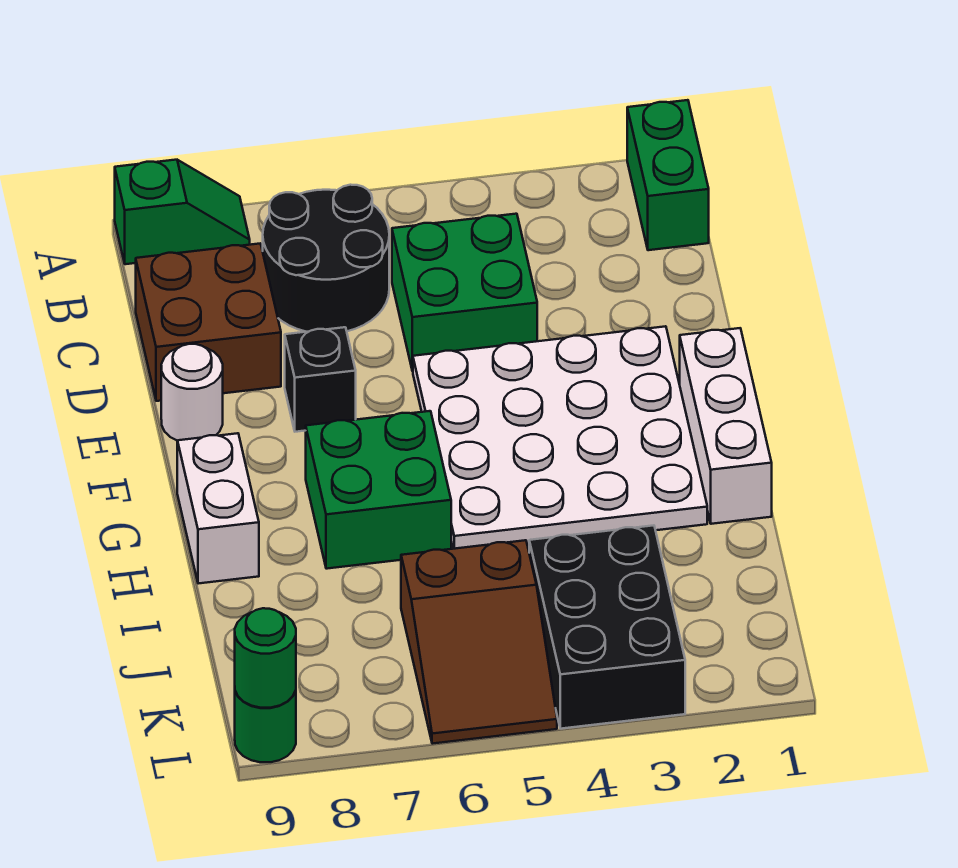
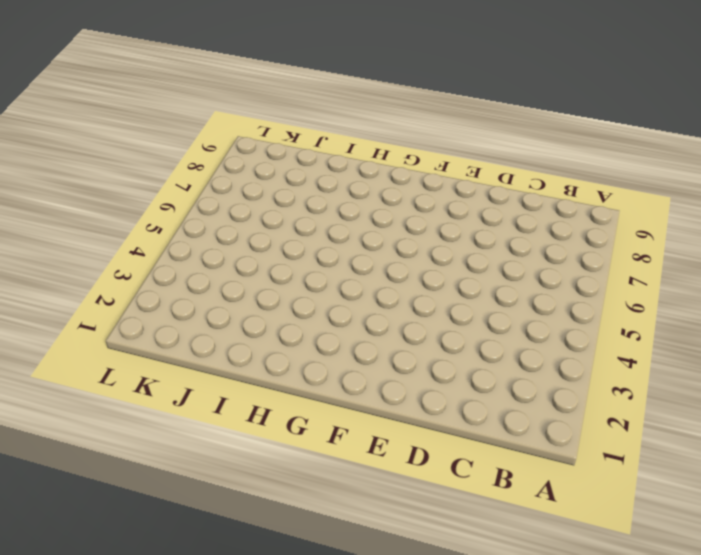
none -> green brick A1:B1 level 1
none -> green slope A8:A9 level 1 top 9
none -> black round brick B6:C7 level 1

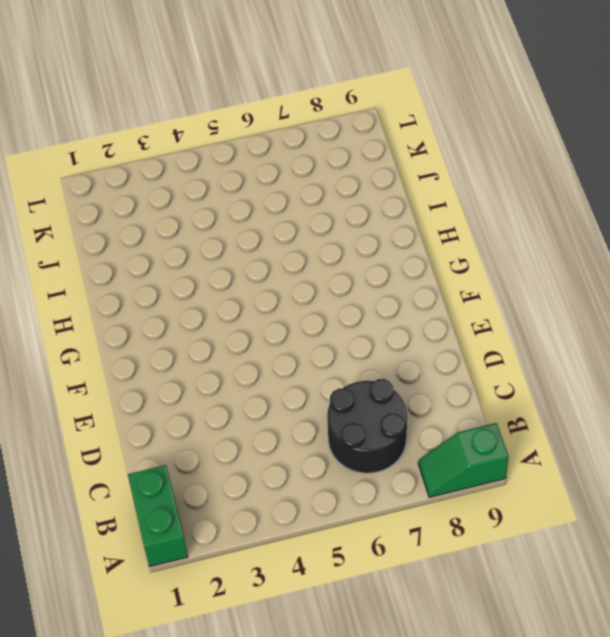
none -> green brick C4:D5 level 1
none -> brown brick C8:D9 level 1
none -> white plate E2:H5 level 1

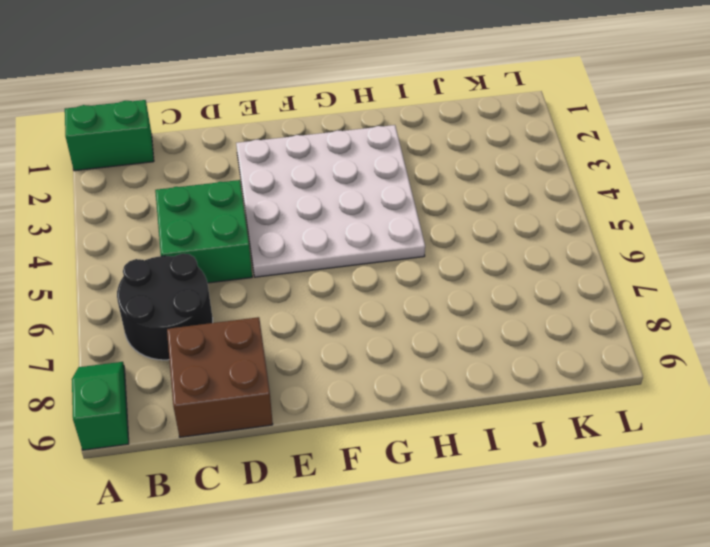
none -> black brick E7 level 1
none -> white round brick E9 level 1
none -> white brick F1:H1 level 1

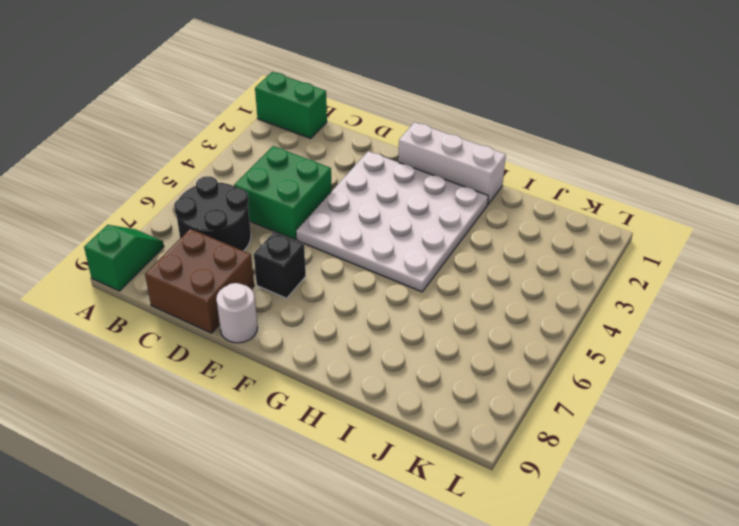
none -> green brick G6:H7 level 1
none -> white brick G9:H9 level 1
none -> black brick J3:L4 level 1

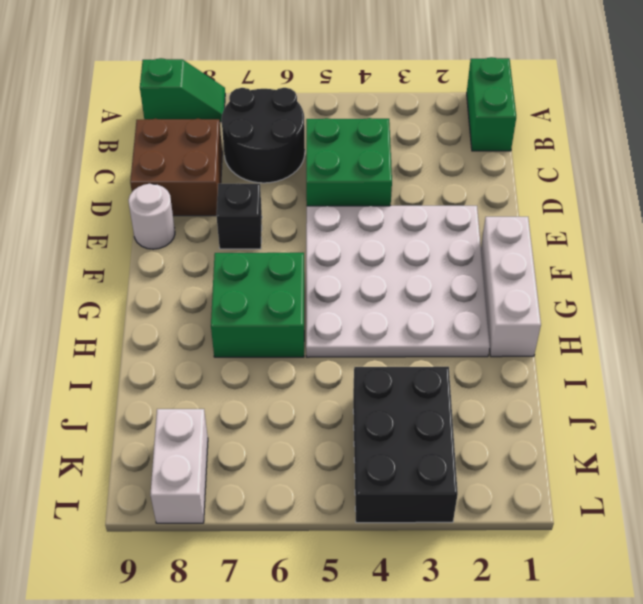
white brick K8:L8 level 1 -> white brick G9:H9 level 1
none -> brown slope J5:L6 level 1 top J
none -> green round brick L9 level 1
none -> green round brick L9 level 2

